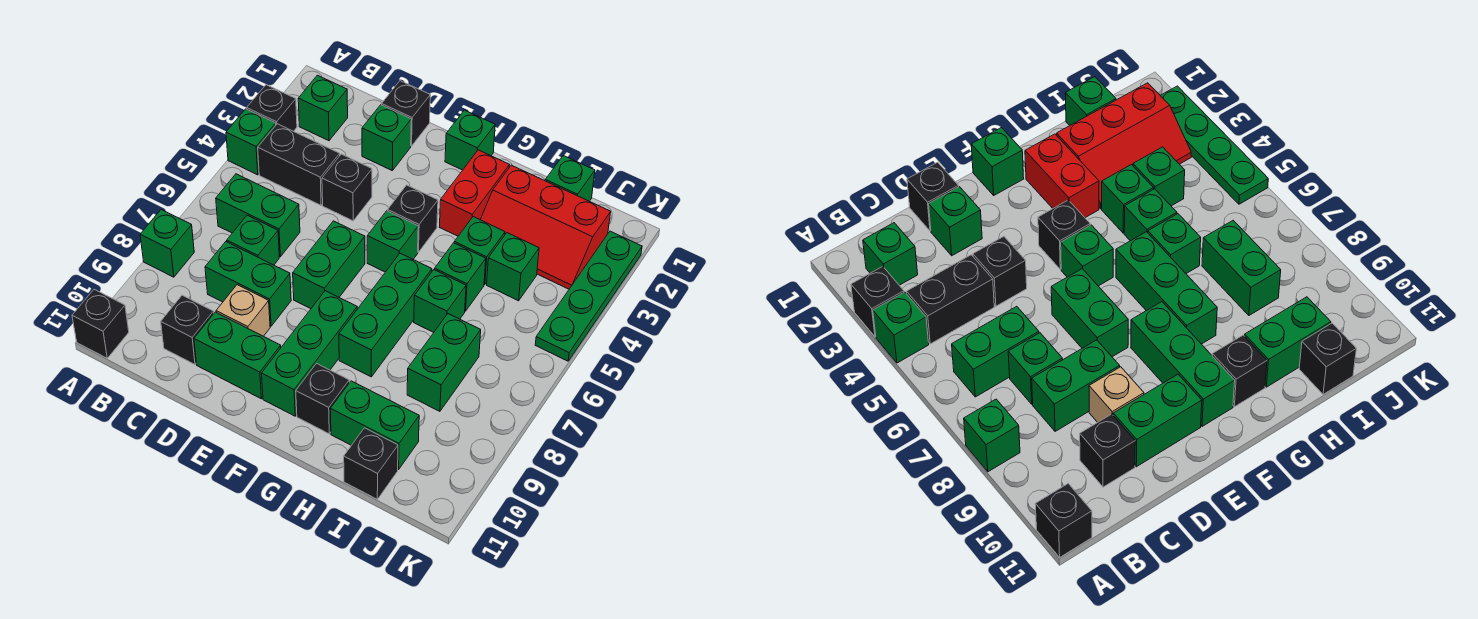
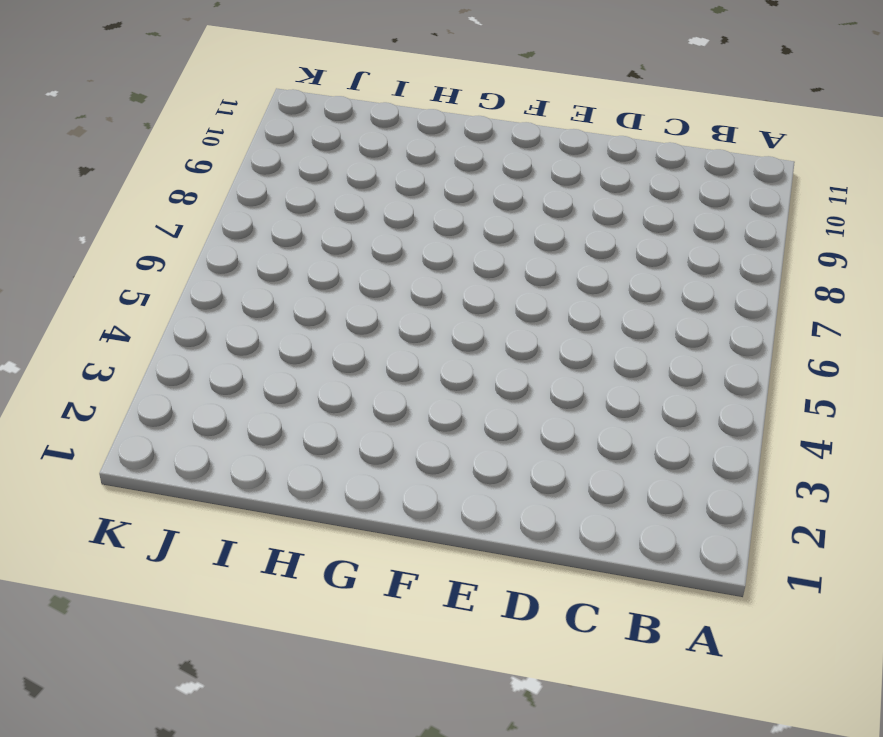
none -> black brick A3 level 1
none -> green brick A4 level 1
none -> green brick A8 level 1
none -> black brick A11 level 1

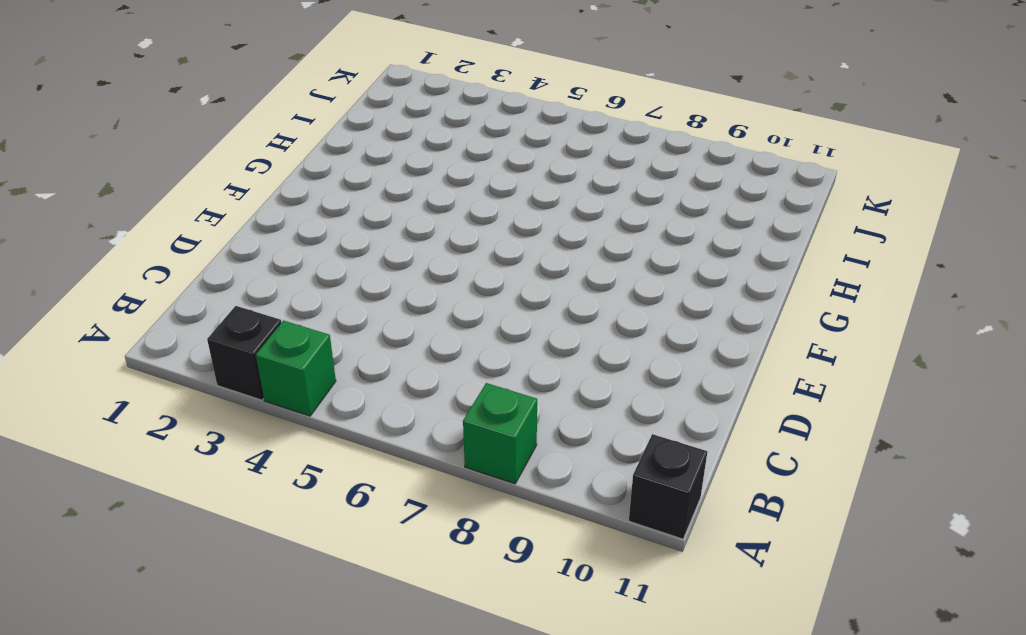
none -> green brick B2 level 1
none -> black brick B4:C4 level 1
none -> green brick B6:C6 level 1
none -> green brick C7 level 1

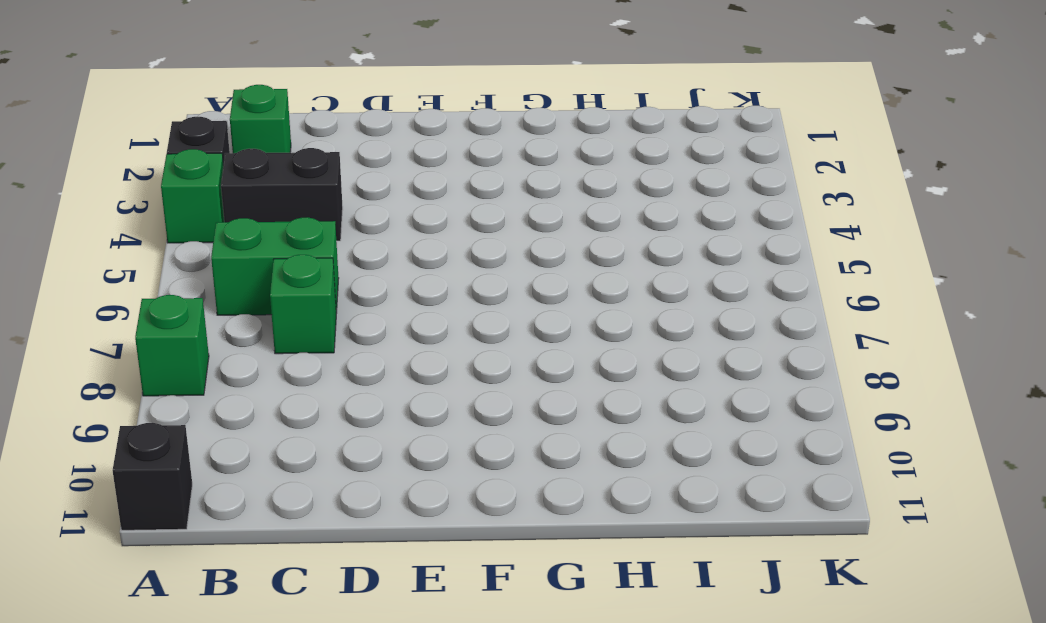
none -> green brick C8:D8 level 1
none -> black brick C10 level 1
none -> black brick D1 level 1
none -> green brick D2 level 1

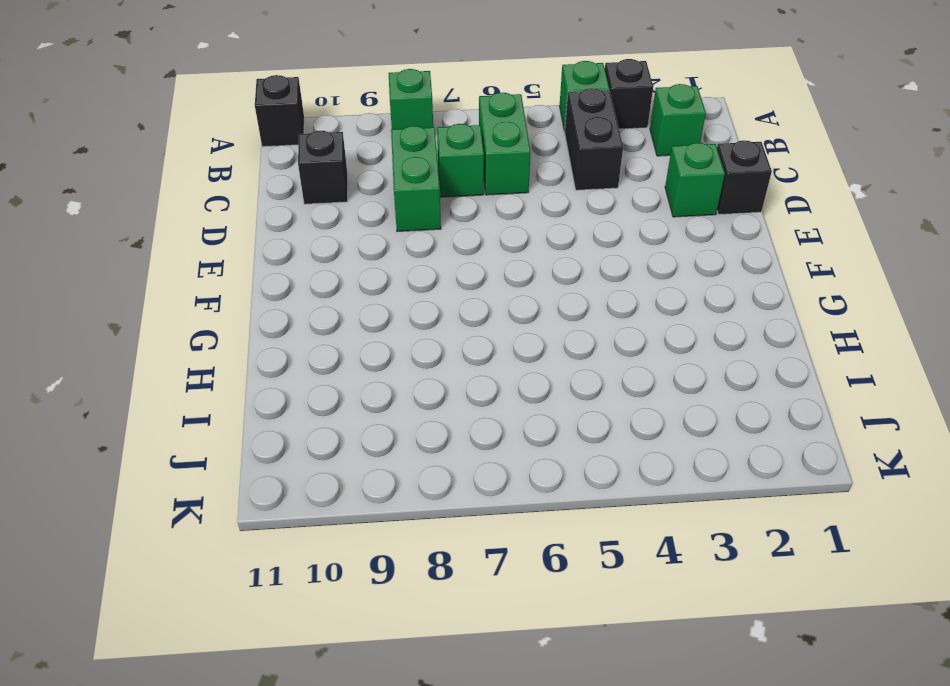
none -> black brick D4 level 1
none -> tan brick D9 level 1
none -> green brick D10:E10 level 1
none -> green brick E6:E7 level 1

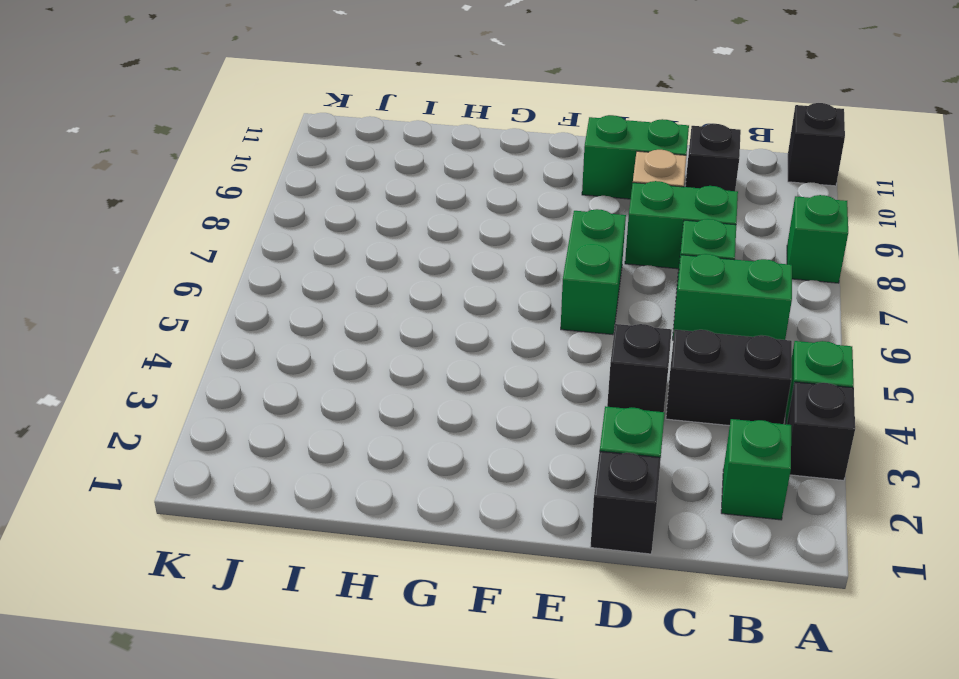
none -> green brick F1 level 1
none -> black brick F4 level 1
none -> green brick F5 level 1
none -> green brick F8:F10 level 1

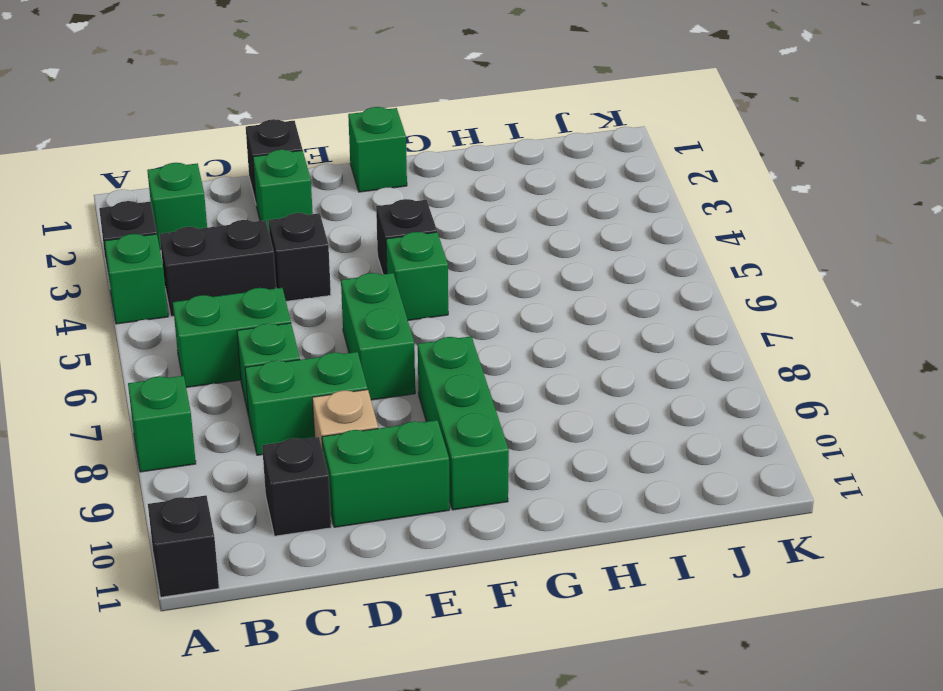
none -> red brick G2:G3 level 1
none -> green brick G6:G8 level 1
none -> black brick G10 level 1
none -> red slope H2:J3 level 1 top 2

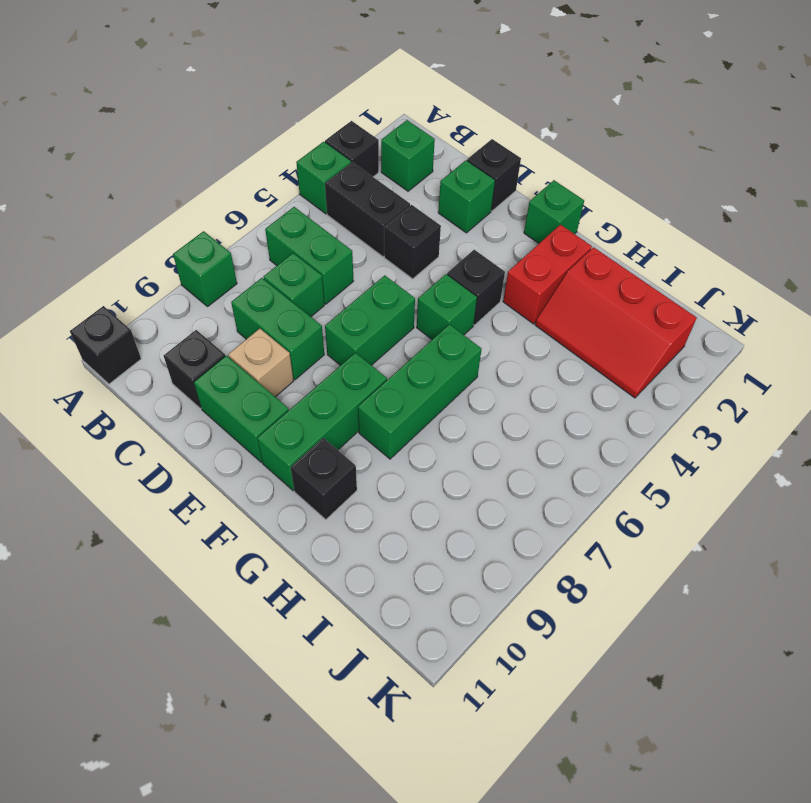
none -> green brick H4 level 1
none -> green brick H5 level 1
none -> green brick H6 level 1
none -> green brick H10:I10 level 1

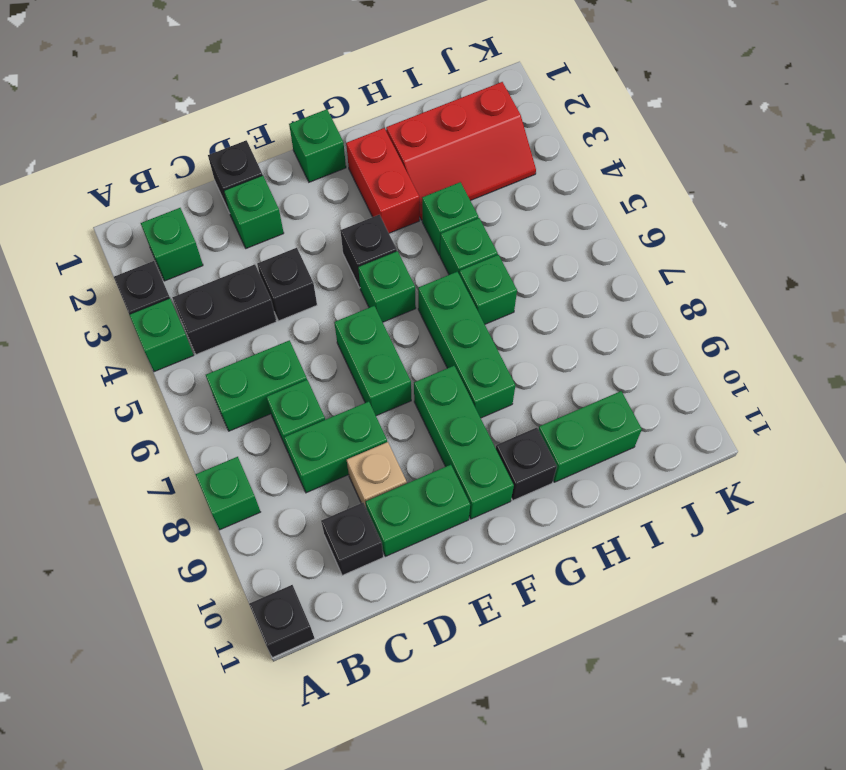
none -> green brick I1 level 1
none -> green brick I4 level 1
none -> green brick I7:I8 level 1
none -> black brick I11 level 1

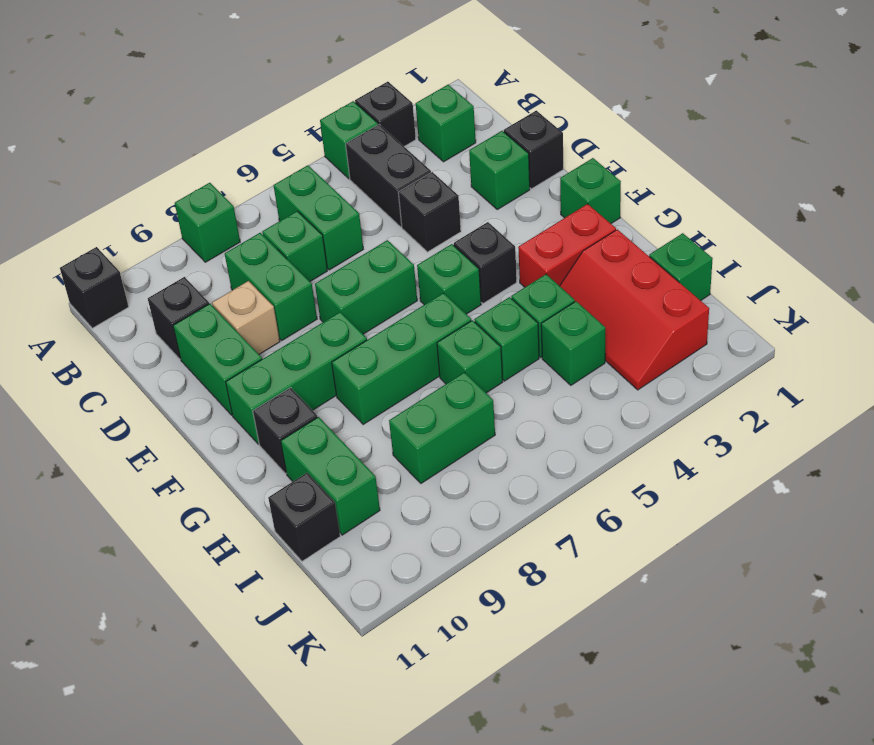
none -> green plate K2:K5 level 1

